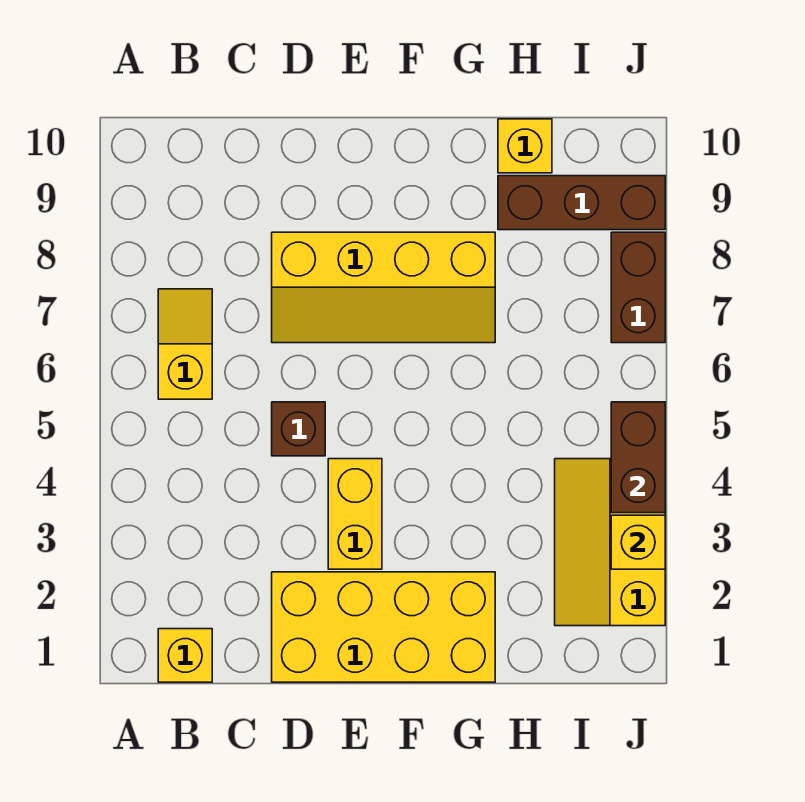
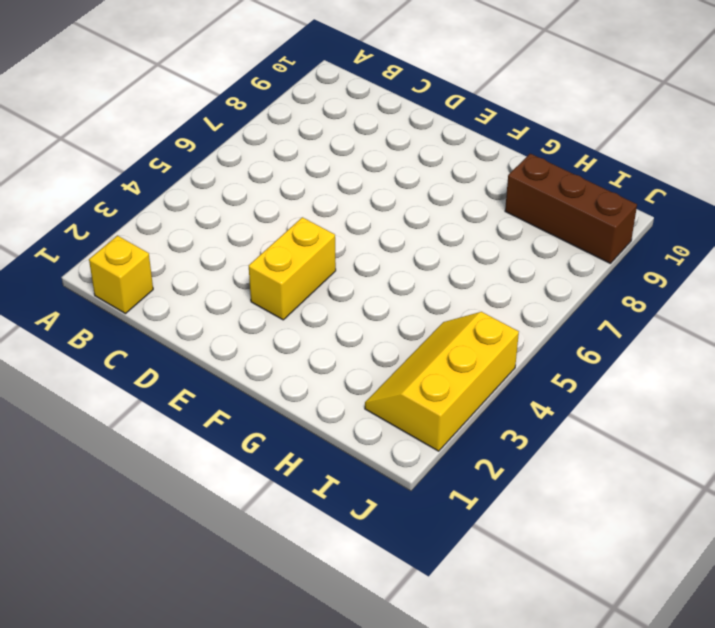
none -> yellow slope B6:B7 level 1 top 6
none -> yellow brick D1:G2 level 1
none -> brown brick D5 level 1

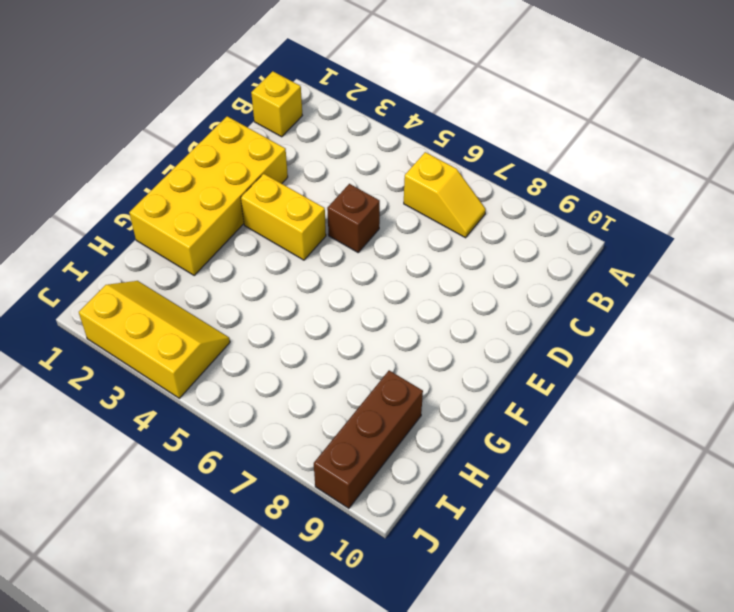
none -> yellow slope D7:G8 level 1 top 8
none -> yellow brick H10 level 1
none -> brown brick J7:J8 level 1

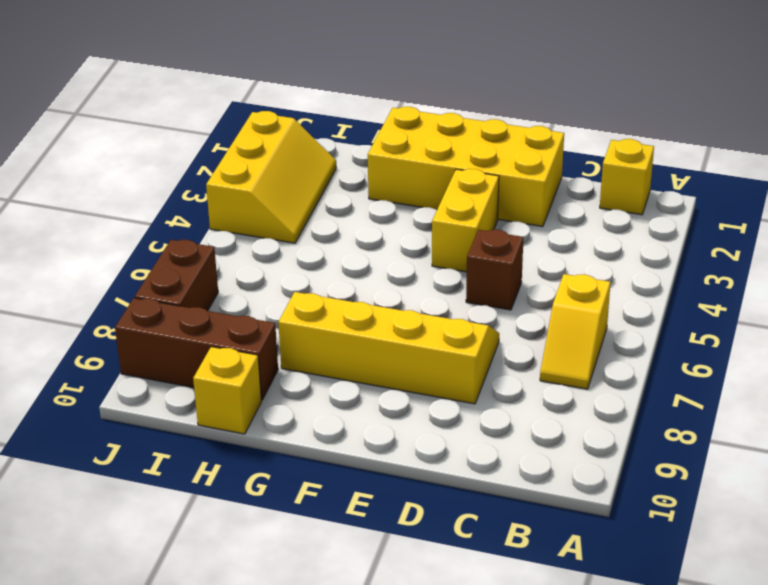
none -> yellow brick J3 level 2
none -> brown brick J4:J5 level 2

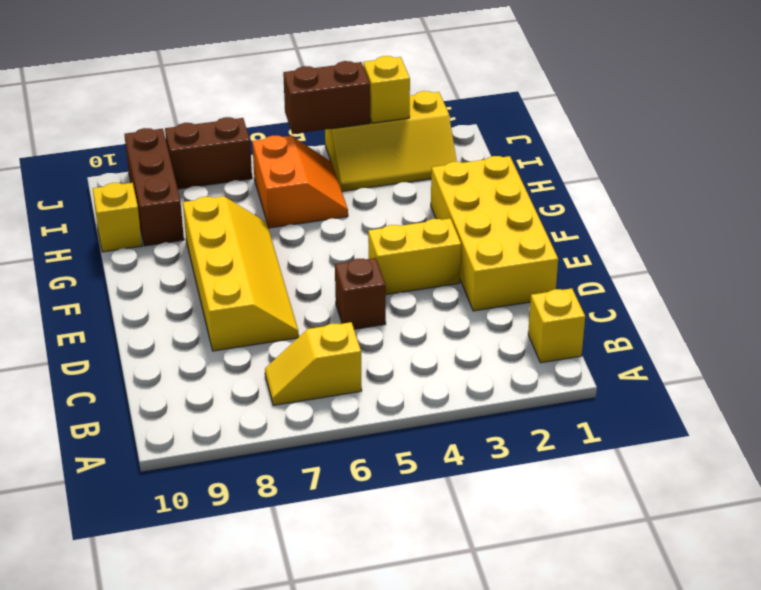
orange slope H5:I6 level 1 top 6 -> none

